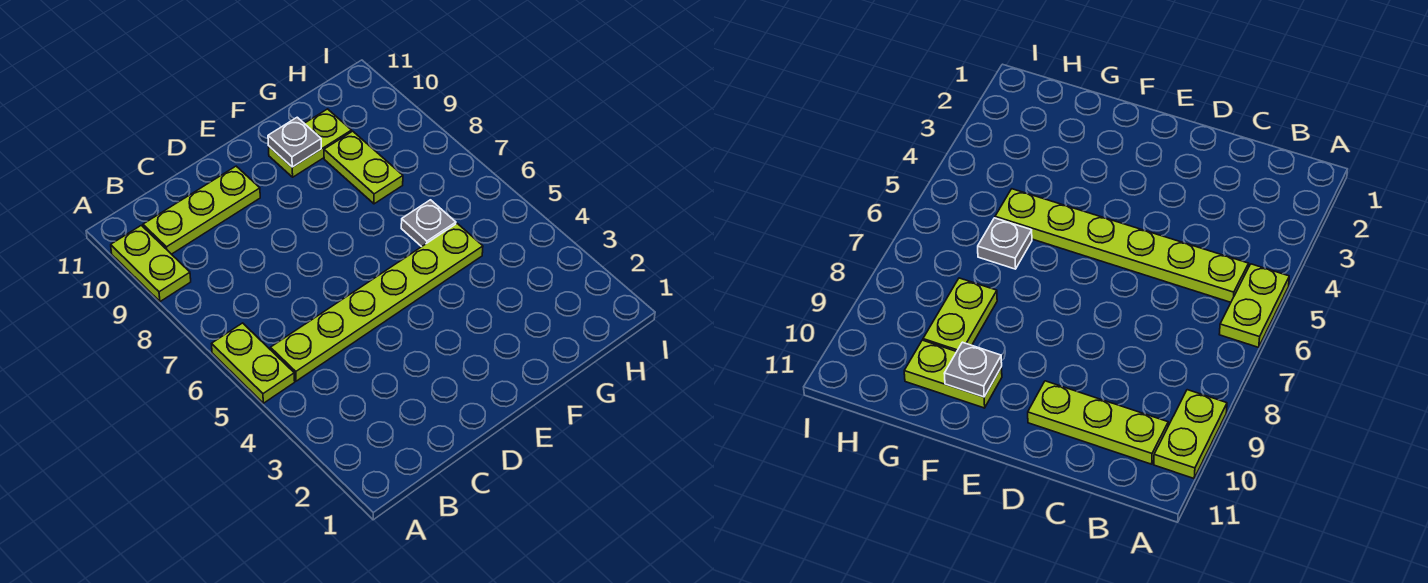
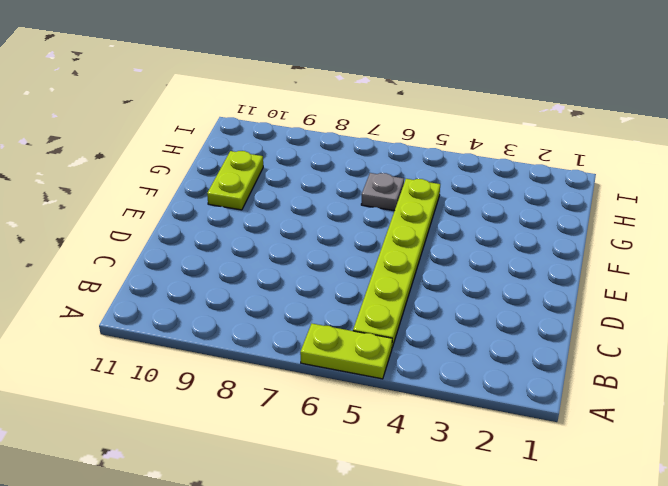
none -> lime plate A9:A10 level 1
none -> lime plate B10:D10 level 1

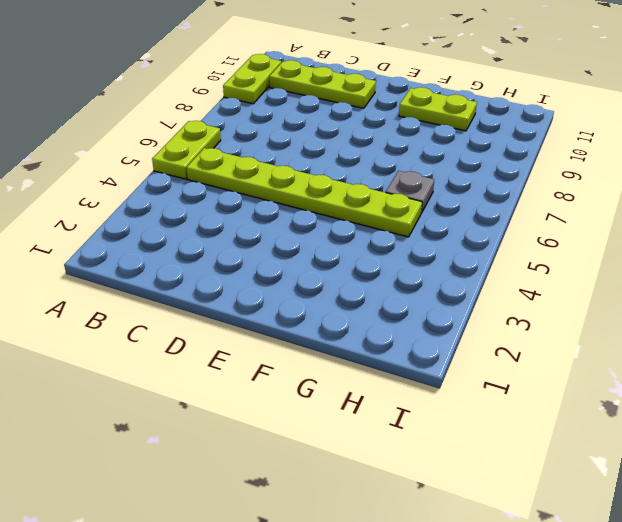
none -> lime plate G8:G9 level 1
none -> grey plate F10 level 2

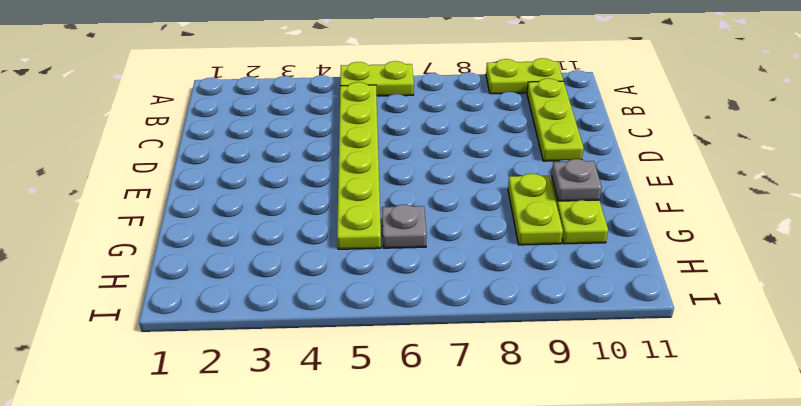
lime plate F9:G9 level 1 -> lime plate G8:G9 level 1

